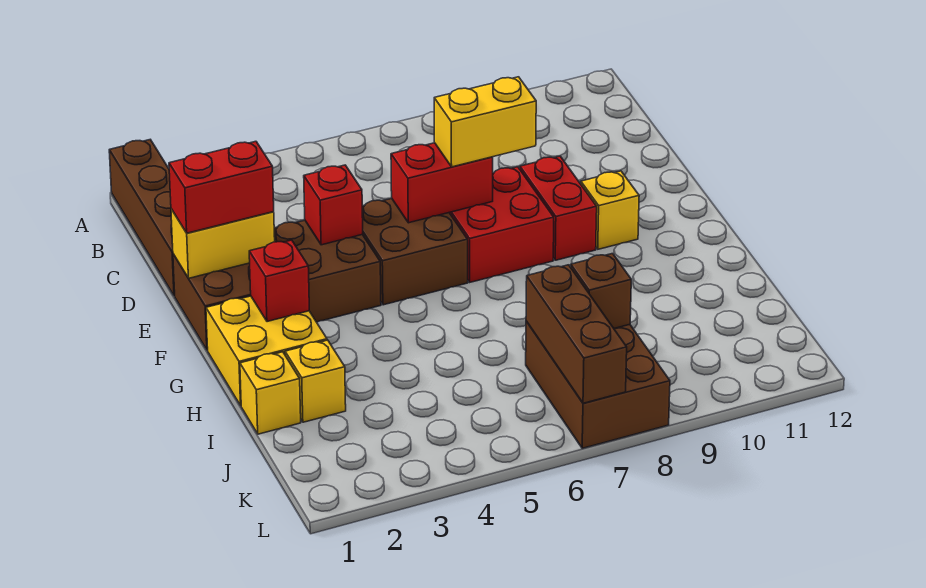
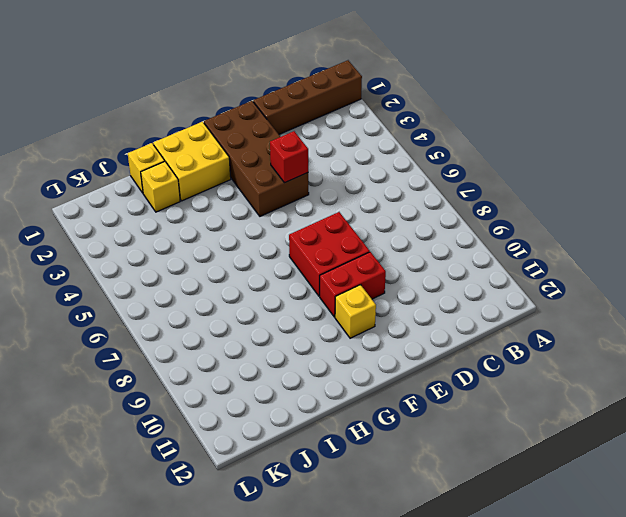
none -> brown brick E5:F6 level 1
none -> brown brick J7:L8 level 1
none -> yellow brick E1:E2 level 2

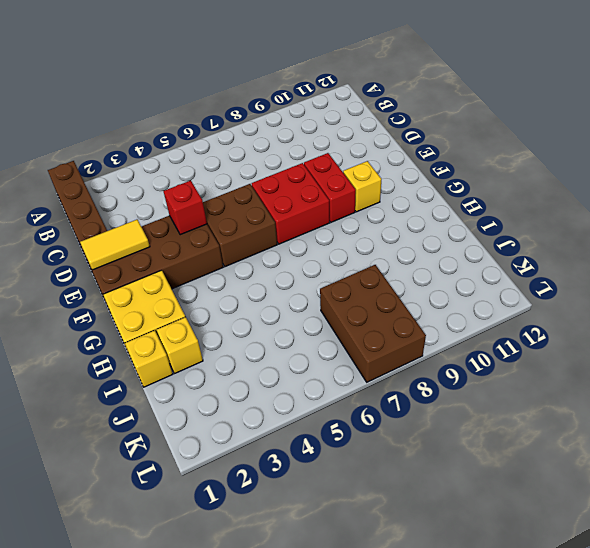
yellow tile E1:E2 level 2 -> yellow brick E1:E2 level 2
none -> red brick E6:E7 level 2
none -> red brick G2 level 2
none -> brown brick J7:L7 level 2

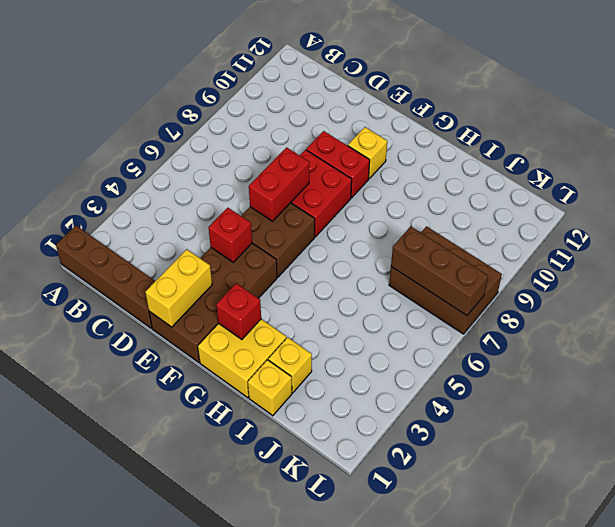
none -> brown brick J8 level 2
none -> red brick E1:E2 level 3
none -> yellow brick E7:E8 level 3

